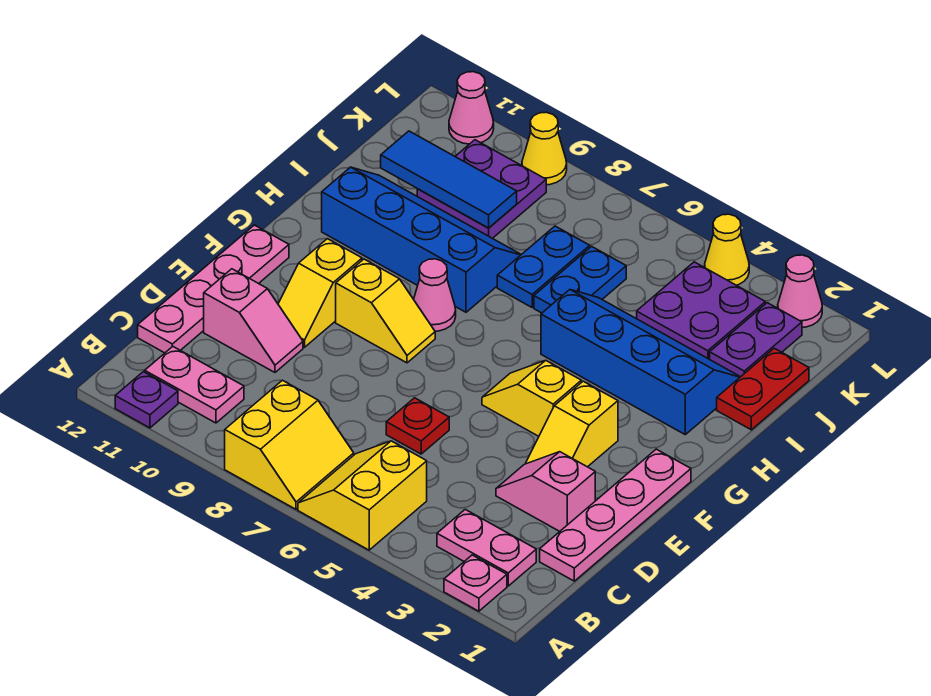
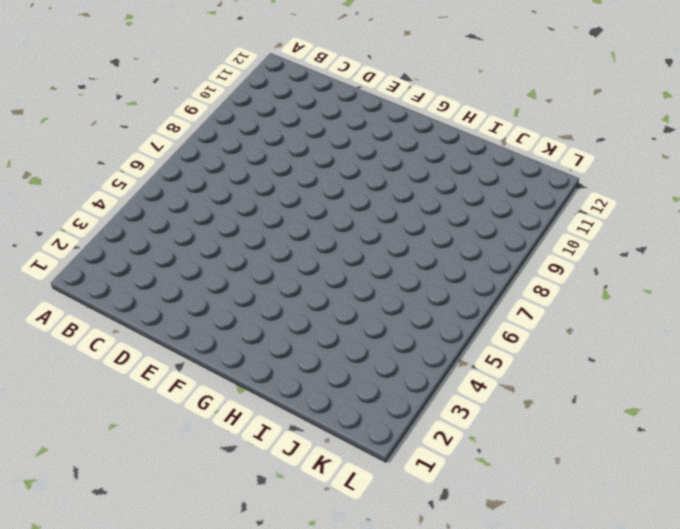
none -> pink plate A2 level 1
none -> yellow slope A5:B6 level 1 top 5
none -> yellow slope A7:B8 level 1 top 8

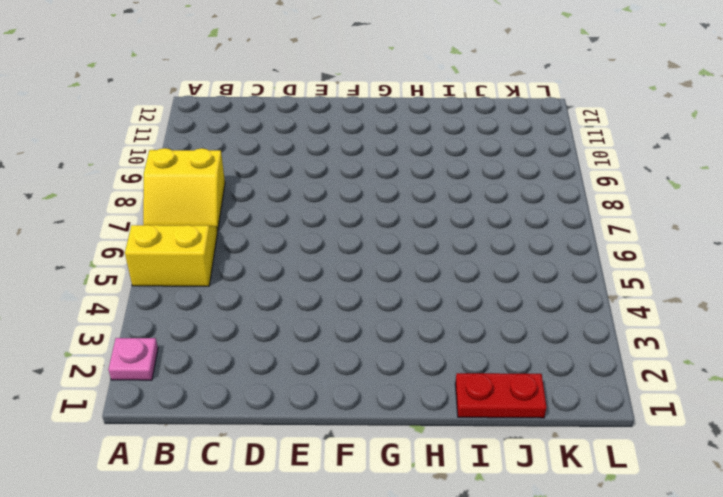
none -> purple plate A11 level 1
none -> pink plate B2:B3 level 1
none -> pink plate B10:B11 level 1

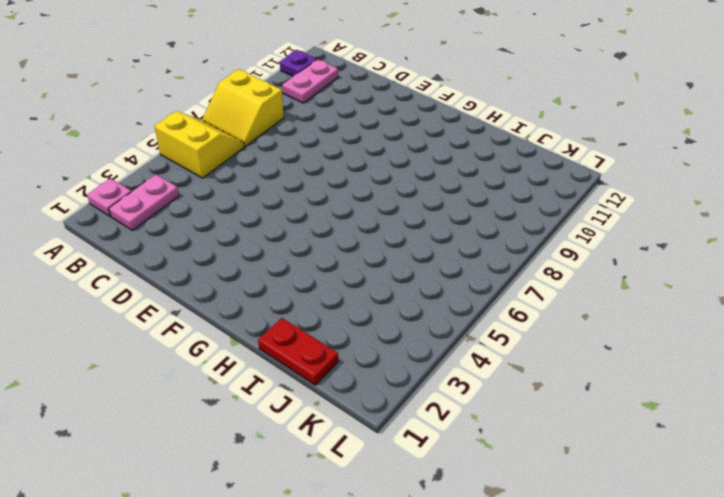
none -> pink plate C1:F1 level 1
none -> pink plate C12:F12 level 1
none -> pink slope D2:D3 level 1 top 2

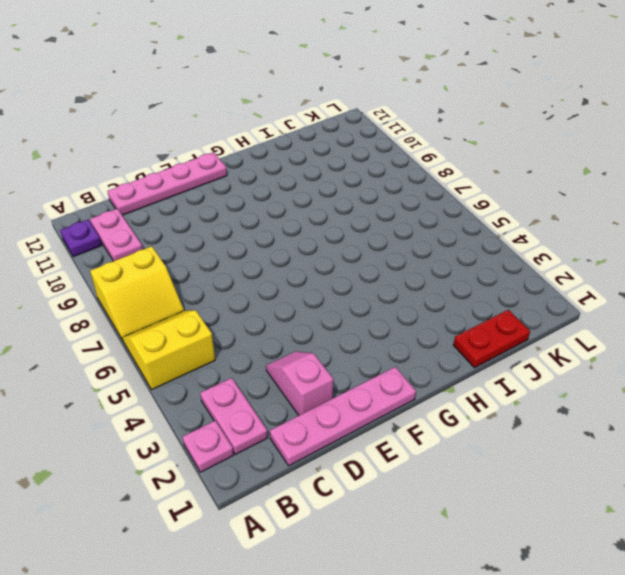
none -> red plate D6 level 1
none -> pink slope D10:D11 level 1 top 11
none -> yellow slope E3:F3 level 1 top F

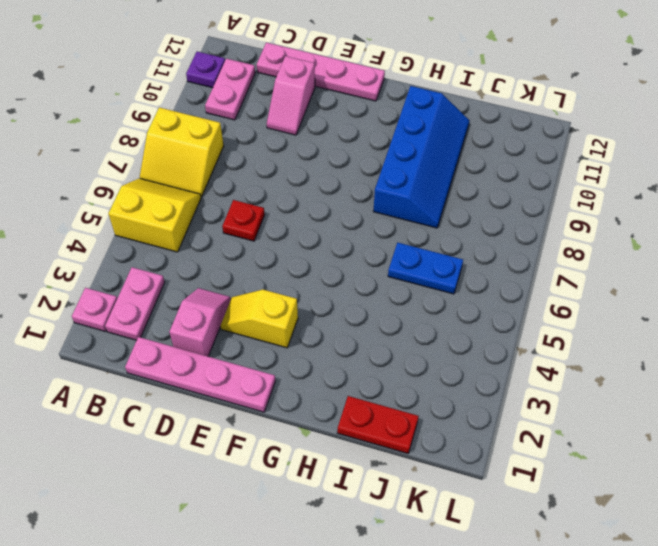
none -> yellow slope E10:F10 level 1 top F
none -> yellow slope F4:F5 level 1 top 4
none -> yellow slope F8:F9 level 1 top 9

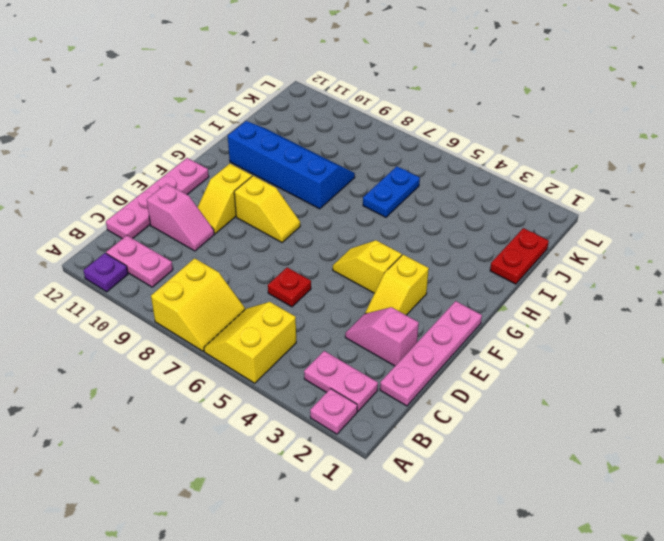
none -> pink cone G8 level 1
none -> blue slope H2:I5 level 1 top H
none -> blue plate I7:J7 level 1

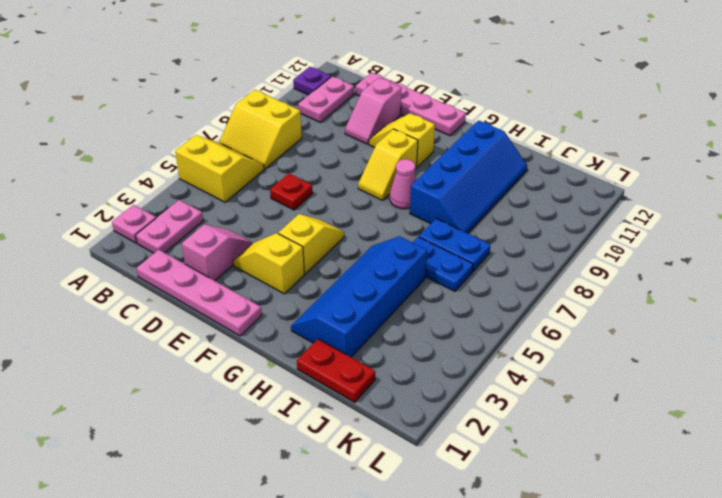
blue slope H2:I5 level 1 top I -> blue slope H2:I5 level 1 top H
none -> purple plate J2:K2 level 1
none -> purple plate J3:K4 level 1
none -> purple plate J9:K10 level 1

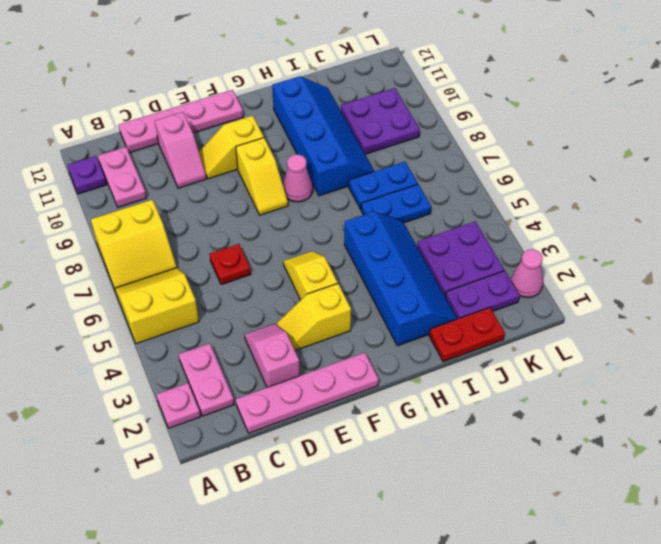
none -> yellow cone L4 level 1
none -> yellow cone L9 level 1
none -> pink cone L11 level 1

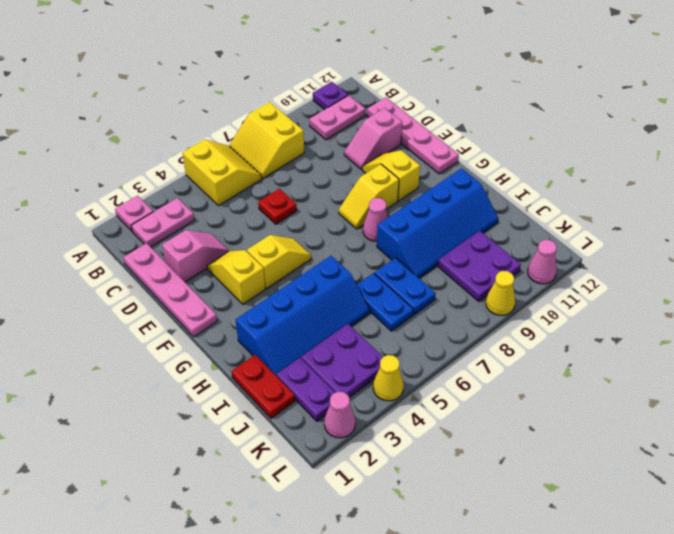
none -> blue tile J9:J11 level 2

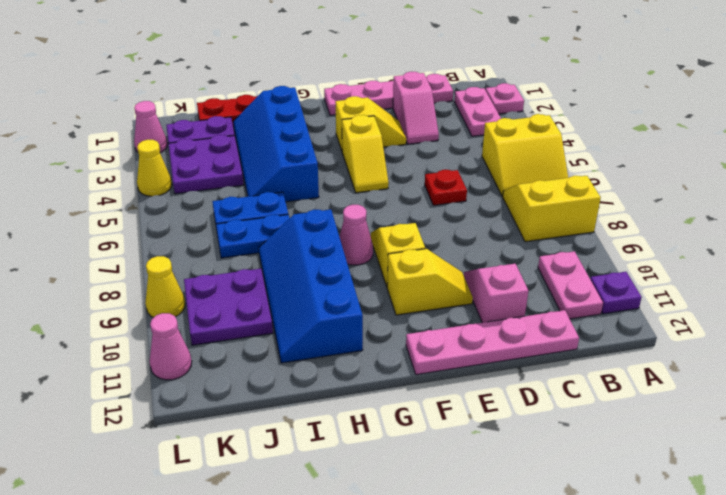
none -> blue tile J9:J11 level 2

